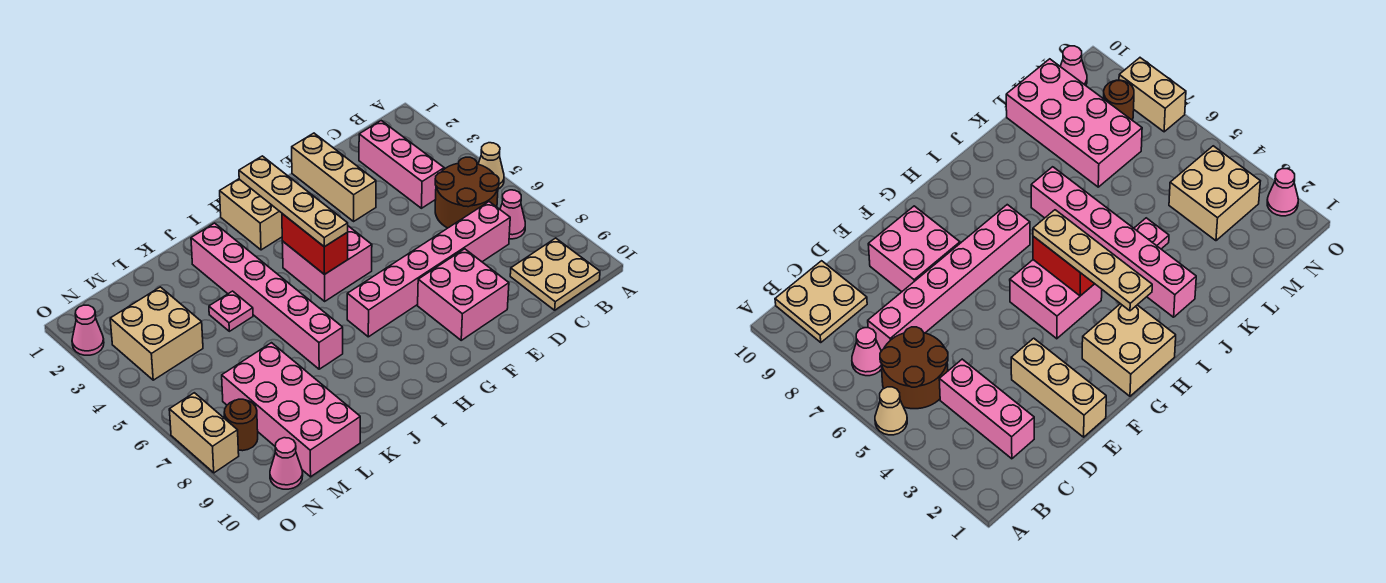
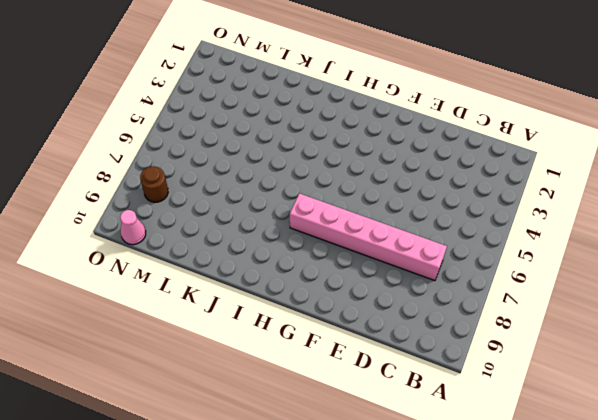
none -> tan cone A5 level 1
none -> brown round brick B5:C6 level 1
none -> pink cone B7 level 1

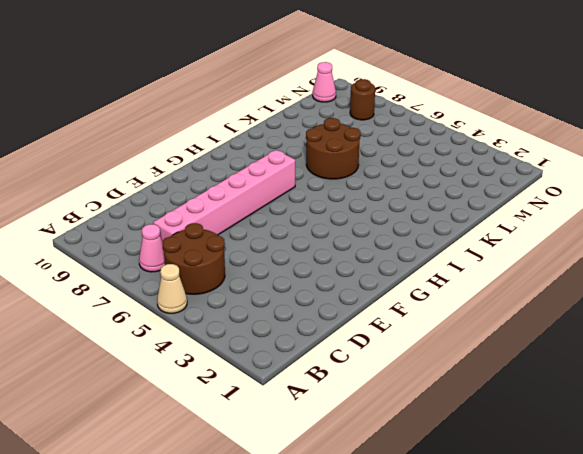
brown round brick J6:K7 level 1 -> pink brick J2:J7 level 1
none -> tan plate B9:C10 level 1
none -> pink brick C2:C4 level 1
none -> tan brick E1:E3 level 1

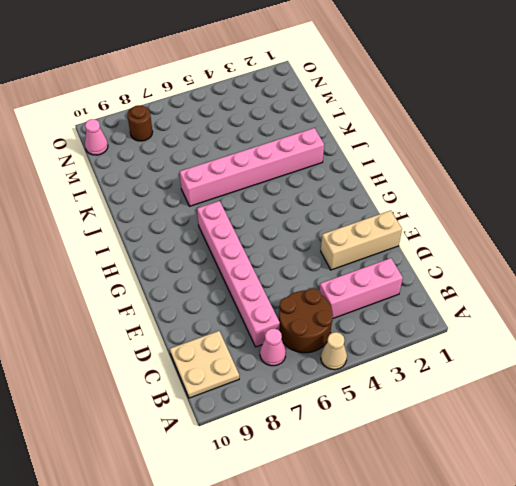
none -> pink brick E8:F9 level 1
none -> tan brick G1:H2 level 1
none -> pink brick G4:H5 level 1

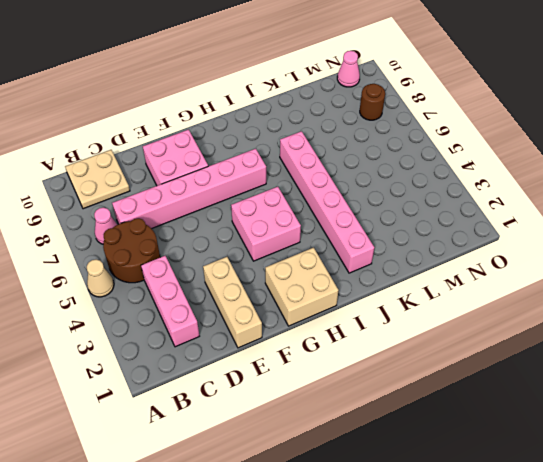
none -> pink plate K4 level 1
none -> pink brick L7:M10 level 1
none -> tan brick M3:N4 level 1

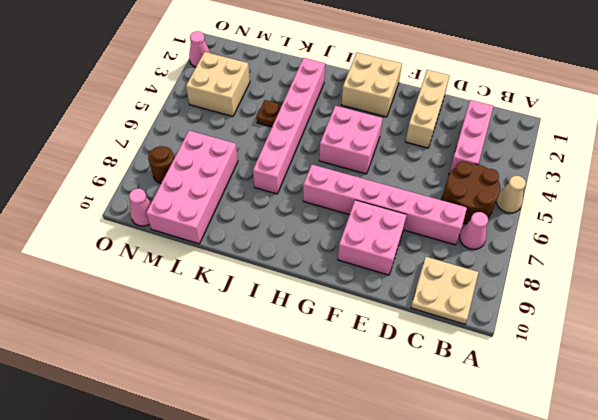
brown plate K4 level 1 -> pink plate K4 level 1
none -> tan brick O7:O8 level 1
none -> red brick H4:H5 level 2
none -> tan plate H2:H5 level 3

